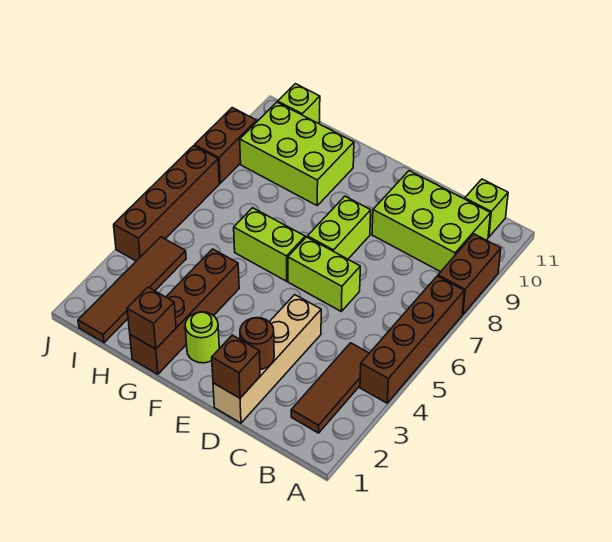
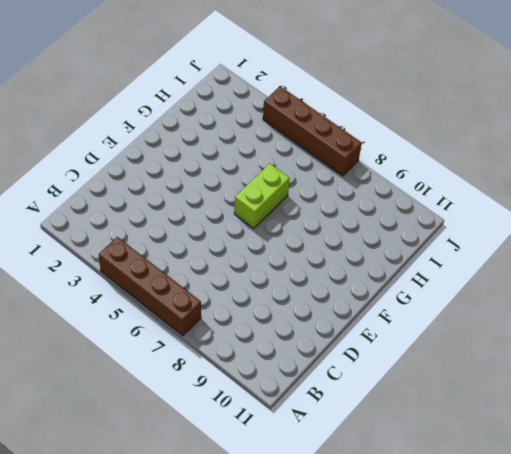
none -> brown brick A8:A9 level 1
none -> brown tile B2:B4 level 1
none -> lime brick B9:D10 level 1

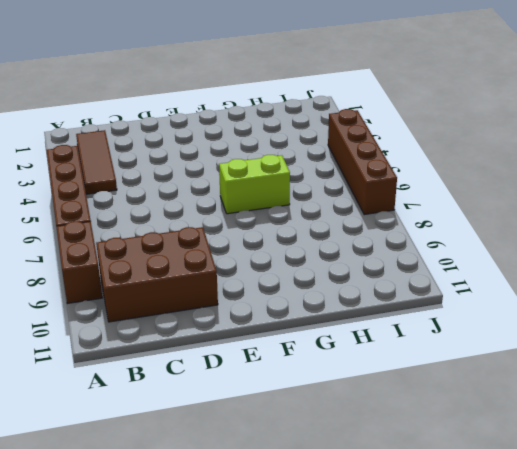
brown brick B9:D10 level 1 -> lime brick B9:D10 level 1
none -> lime brick B11 level 1
none -> tan brick D1:D4 level 1
none -> lime brick D6:E6 level 1

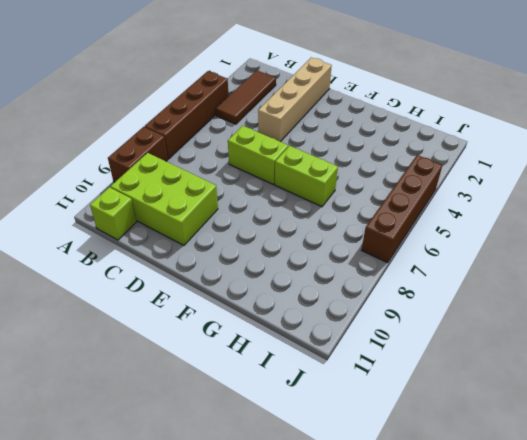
none -> lime brick E7:E8 level 1
none -> lime round brick F2 level 1
none -> brown brick G1:G4 level 1

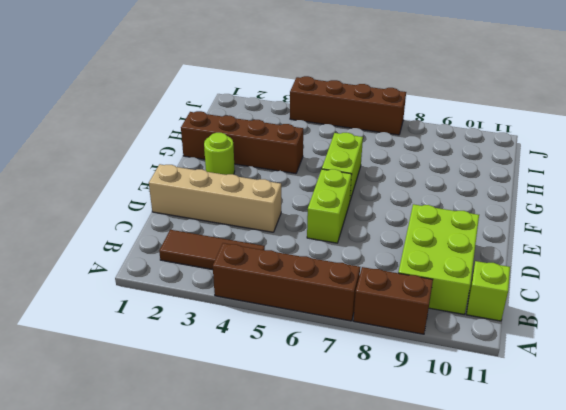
none -> lime brick E7:E8 level 1
none -> lime brick G9:I10 level 1
none -> brown tile I1:I4 level 1

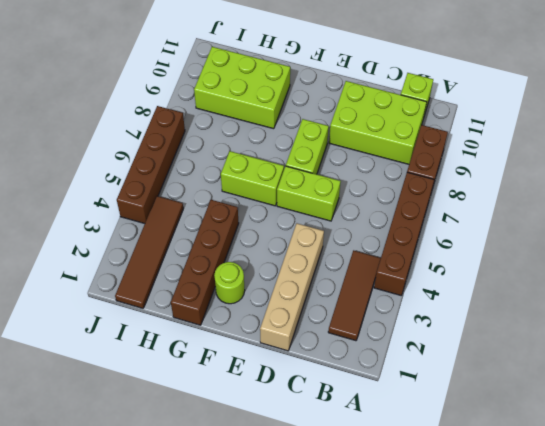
none -> lime brick I11 level 1
none -> brown brick J8:J9 level 1
none -> brown brick D1 level 2

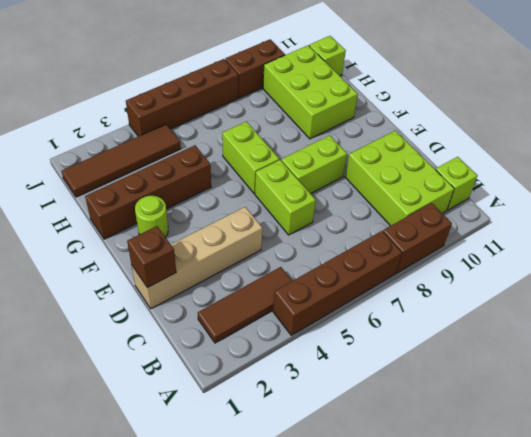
none -> brown round brick D2 level 2
none -> brown brick G1 level 2

